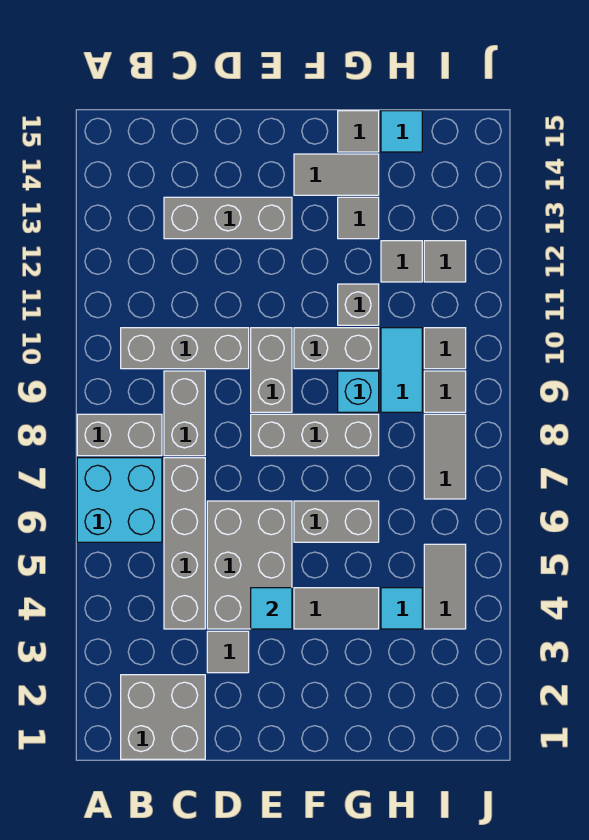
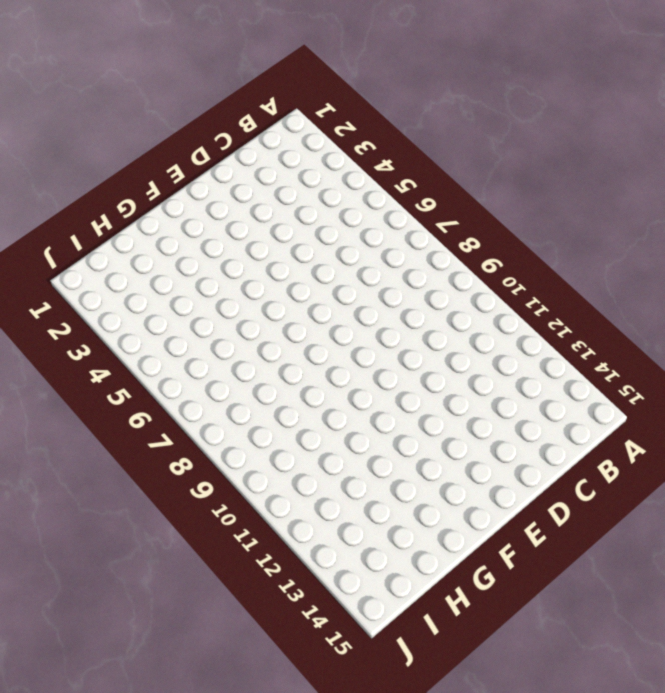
none -> cyan brick A6:B7 level 1
none -> grey brick A8:B8 level 1
none -> grey brick B1:C2 level 1

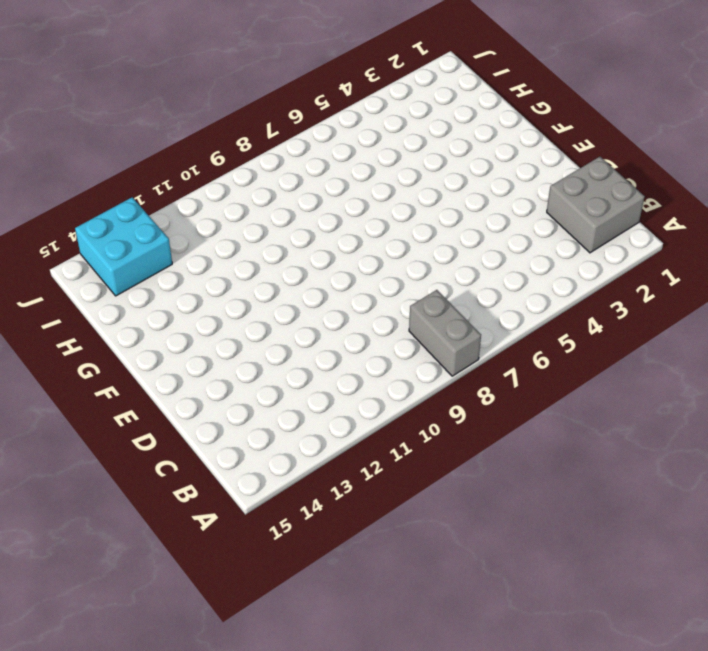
cyan brick I13:J14 level 1 -> cyan brick A6:B7 level 1
none -> grey brick B10:D10 level 1
none -> grey brick C4:C7 level 1
none -> grey brick C8:C9 level 1

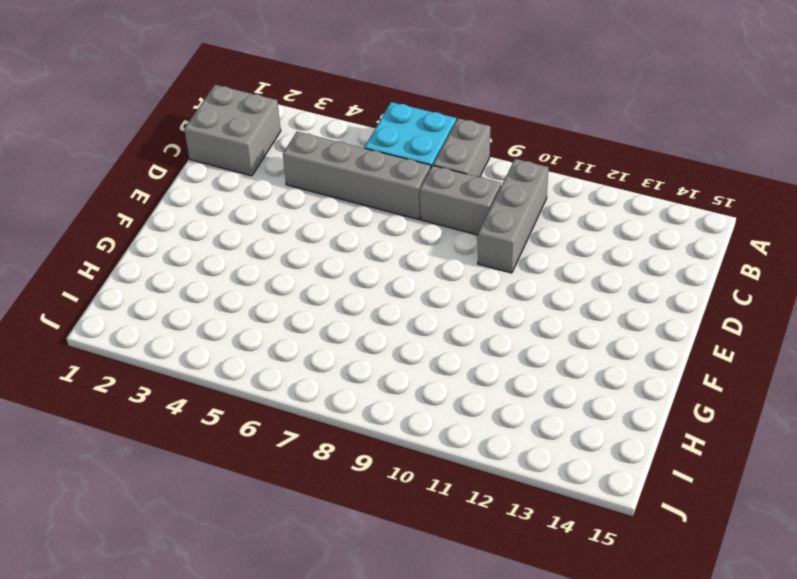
none -> grey brick C13:E13 level 1
none -> grey tile D3 level 1
none -> grey brick D4:E6 level 1

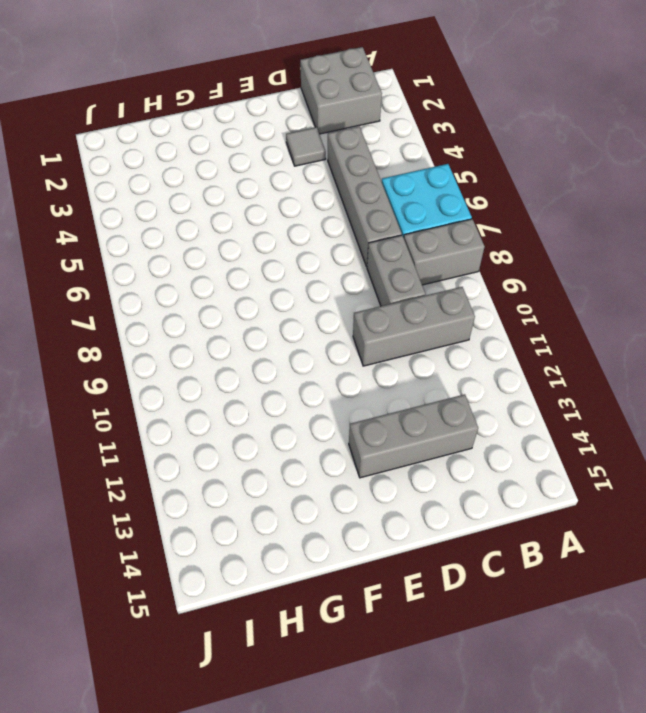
none -> grey brick D4:E6 level 1
none -> grey brick E8:G8 level 1
none -> grey brick E9:E10 level 1

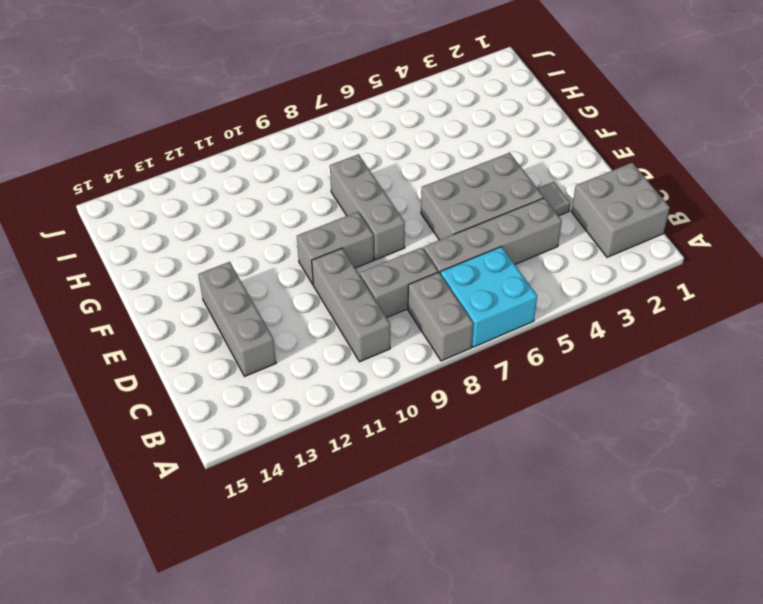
none -> grey tile F4:G4 level 1
none -> grey brick F6:G6 level 1
none -> grey brick F10:G10 level 1

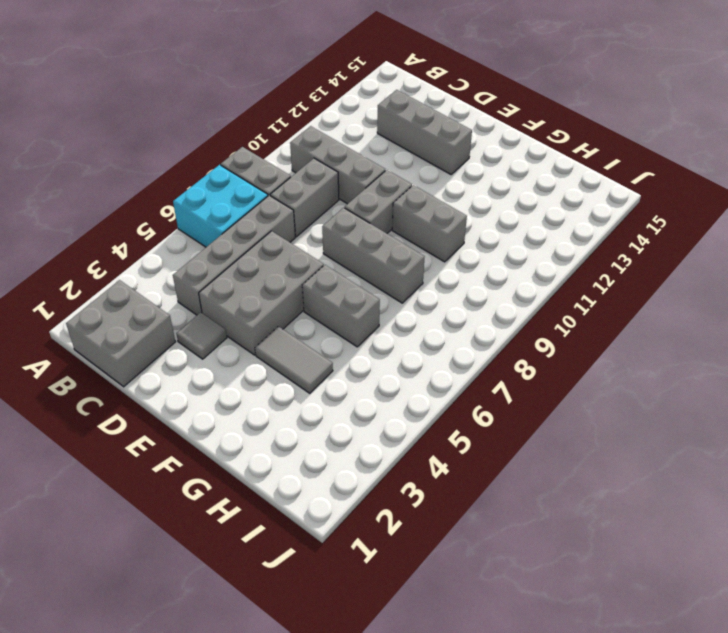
none -> grey tile F14:G14 level 1
none -> cyan brick G9 level 1
none -> grey brick G11 level 1

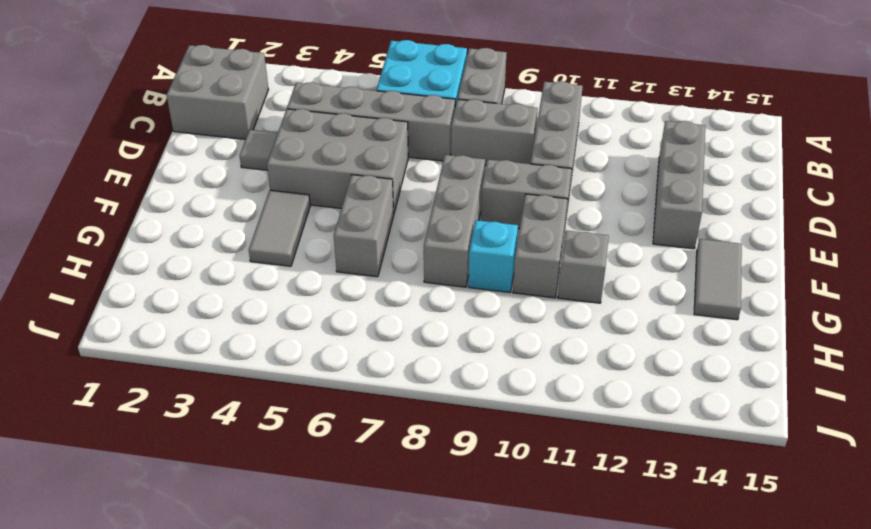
none -> grey tile G13 level 1
none -> grey tile G15 level 1
none -> cyan tile H4 level 1

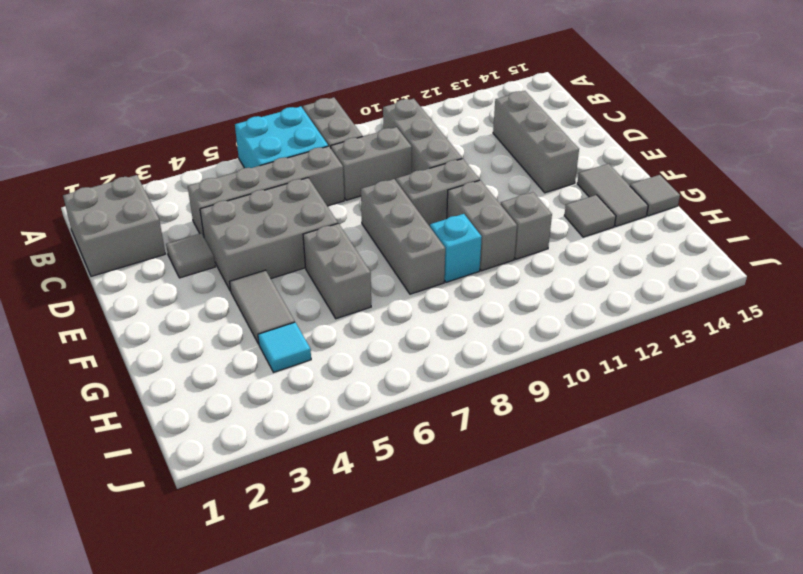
none -> cyan tile H9:H10 level 1
none -> grey tile H12 level 1
none -> cyan tile H15 level 1

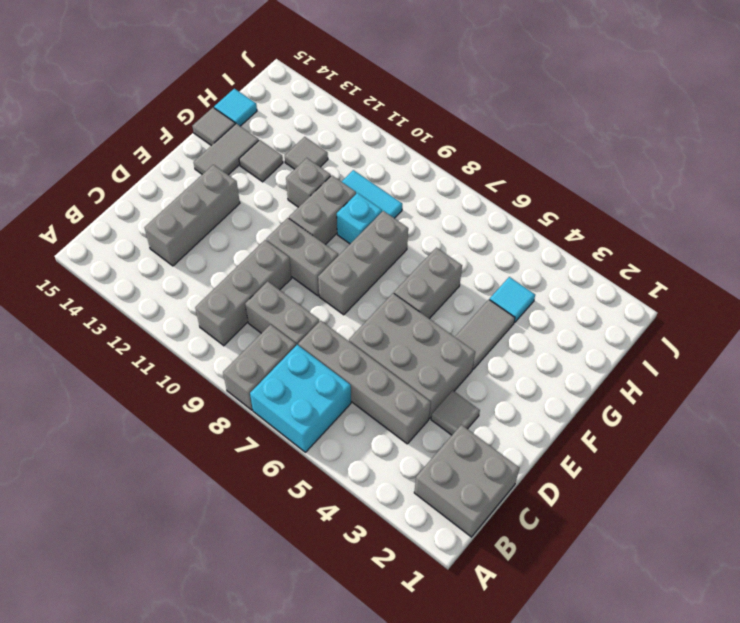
none -> grey tile I4:I5 level 1
none -> grey tile I7:I8 level 1
none -> grey tile I9 level 1

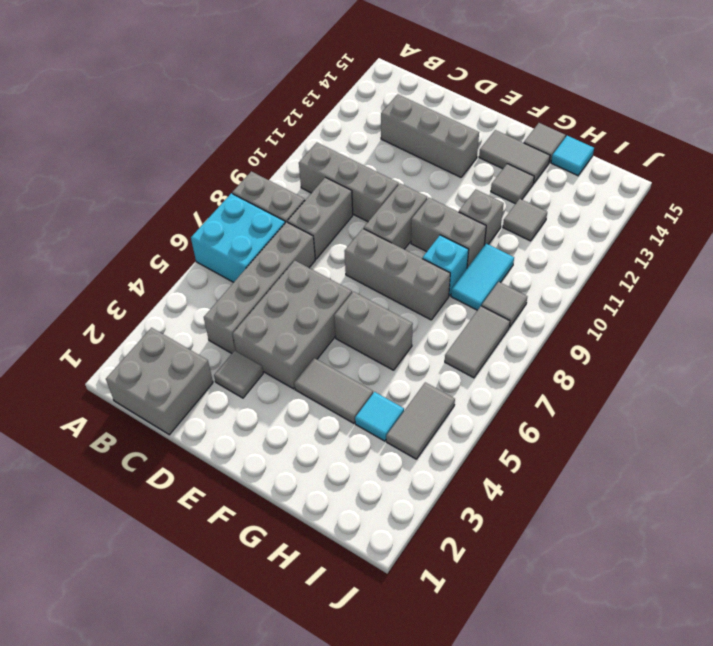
none -> grey tile I10 level 1
none -> grey tile I12 level 1
none -> cyan tile E4 level 2

